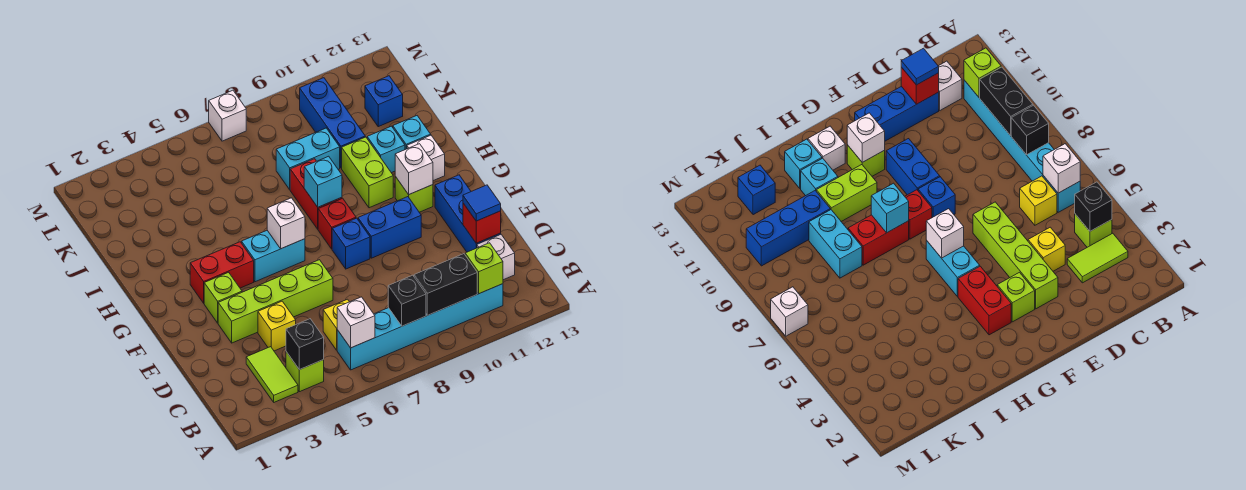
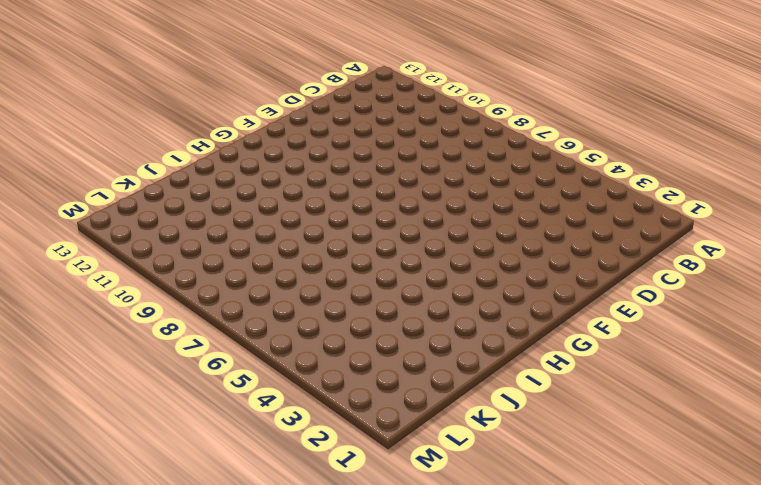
none -> lime tile B3:C3 level 1
none -> lime brick B4 level 1
none -> cyan brick B6:B11 level 1
none -> yellow brick C6 level 1

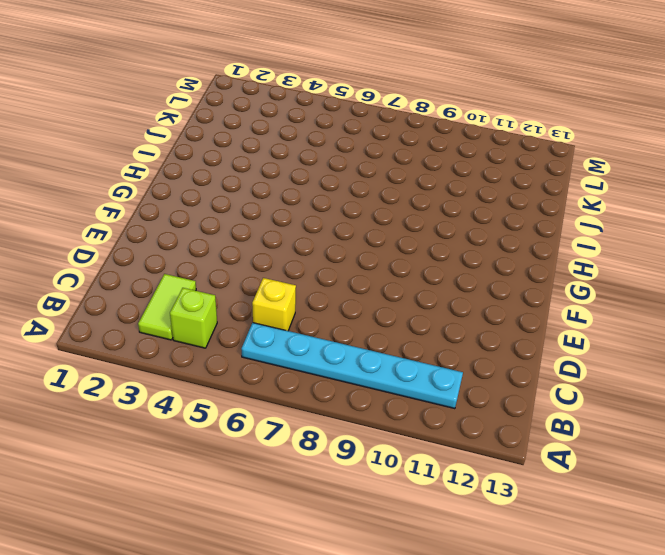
cyan plate B6:B11 level 1 -> cyan brick B6:B11 level 1
none -> white brick C12 level 1
none -> yellow brick D4 level 1
none -> blue brick D12:F12 level 1
none -> lime brick E3:E6 level 1

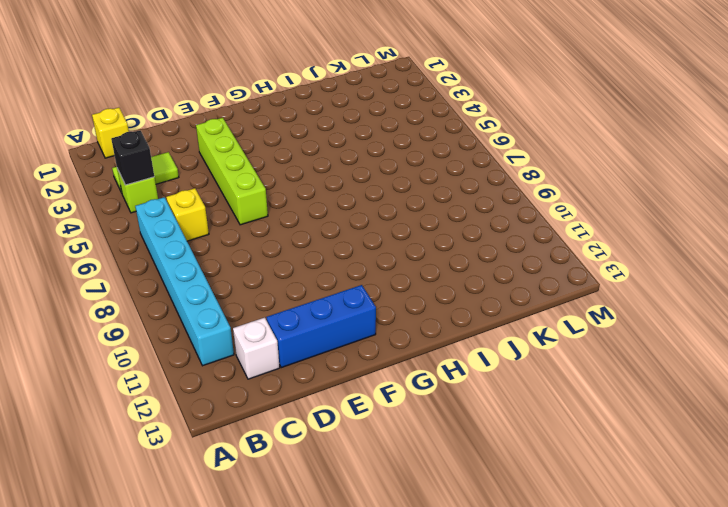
yellow brick B1 level 1 -> yellow brick D4 level 1
none -> lime brick F3 level 1
none -> blue brick F8 level 1
none -> blue brick F9:F10 level 1
none -> red brick G3:G4 level 1

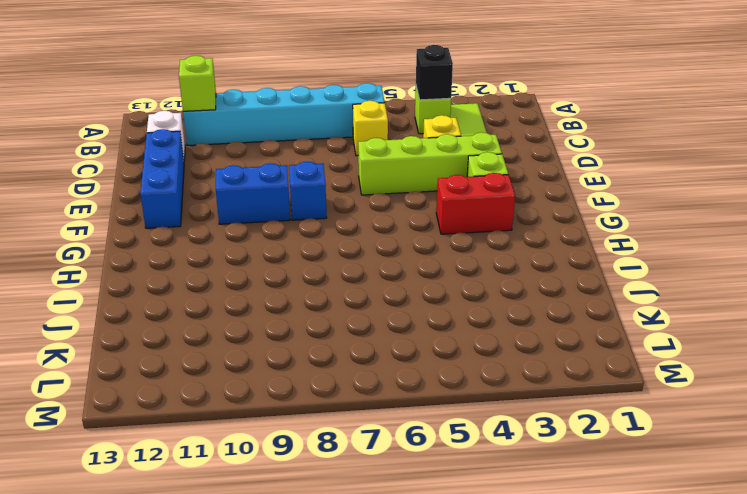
none -> cyan brick G5:G6 level 1
none -> red brick G8 level 1
none -> lime brick G11 level 1
none -> red brick H8:I8 level 1

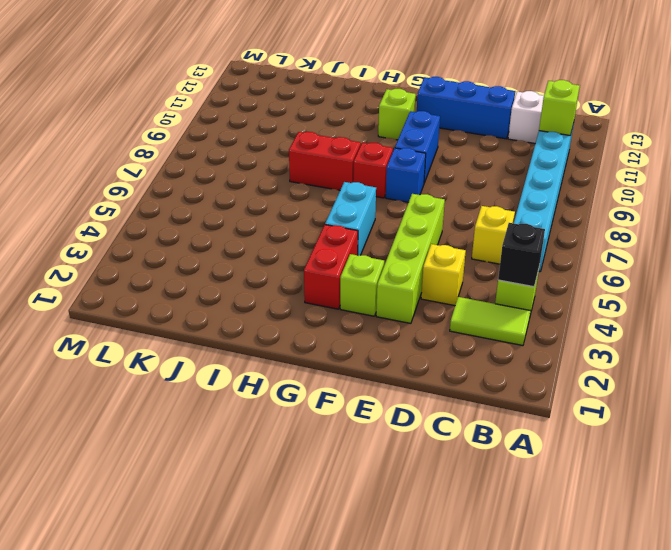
none -> lime brick H10:I10 level 1
none -> white brick H12 level 1
none -> cyan brick I11 level 1
none -> cyan brick I12 level 1

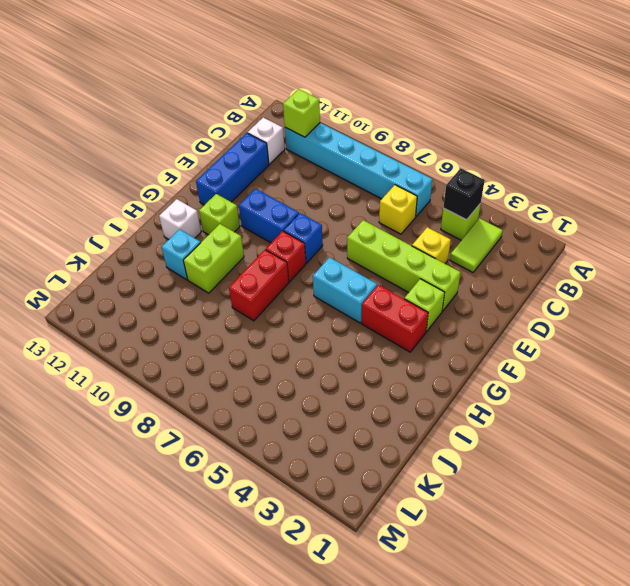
none -> cyan brick I12 level 1
none -> cyan brick J8:J9 level 1
none -> blue brick J10:L10 level 1
none -> blue brick K12 level 1

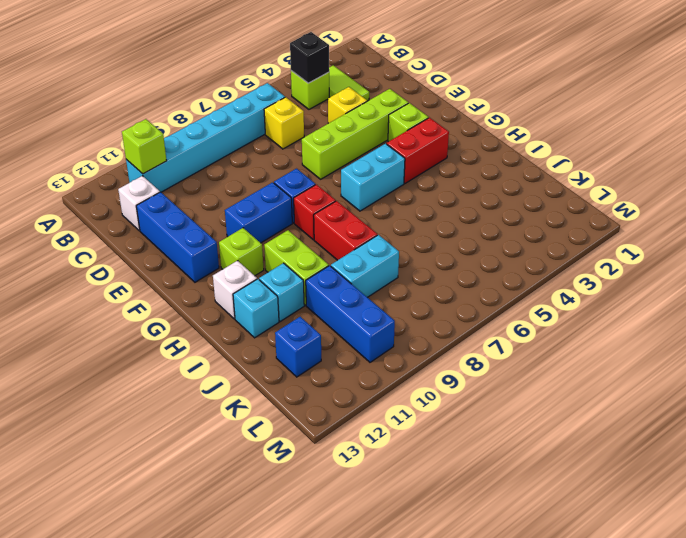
none -> white brick M7 level 1
none -> white brick B6 level 2
none -> black brick B8 level 2
none -> black brick B9:B10 level 2

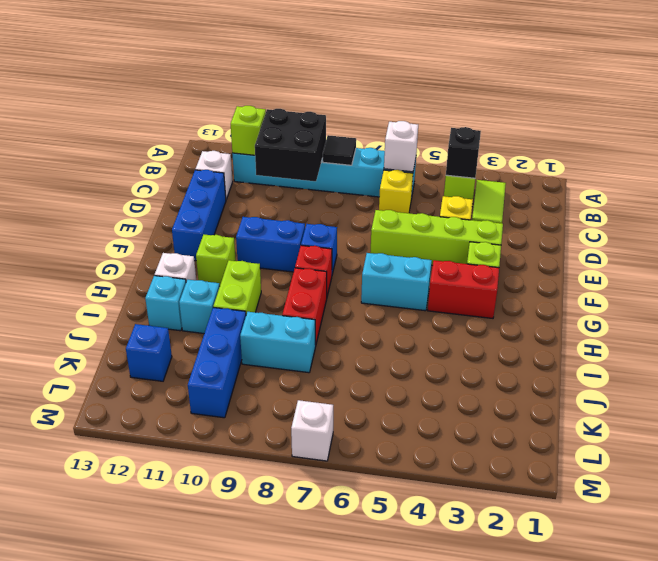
black tile B8 level 2 -> black brick B8 level 2
black brick B9:C10 level 2 -> black brick B9:B10 level 2
none -> red brick D12 level 2
none -> white brick G6 level 2
none -> white brick G11 level 2
none -> cyan brick H8 level 2

